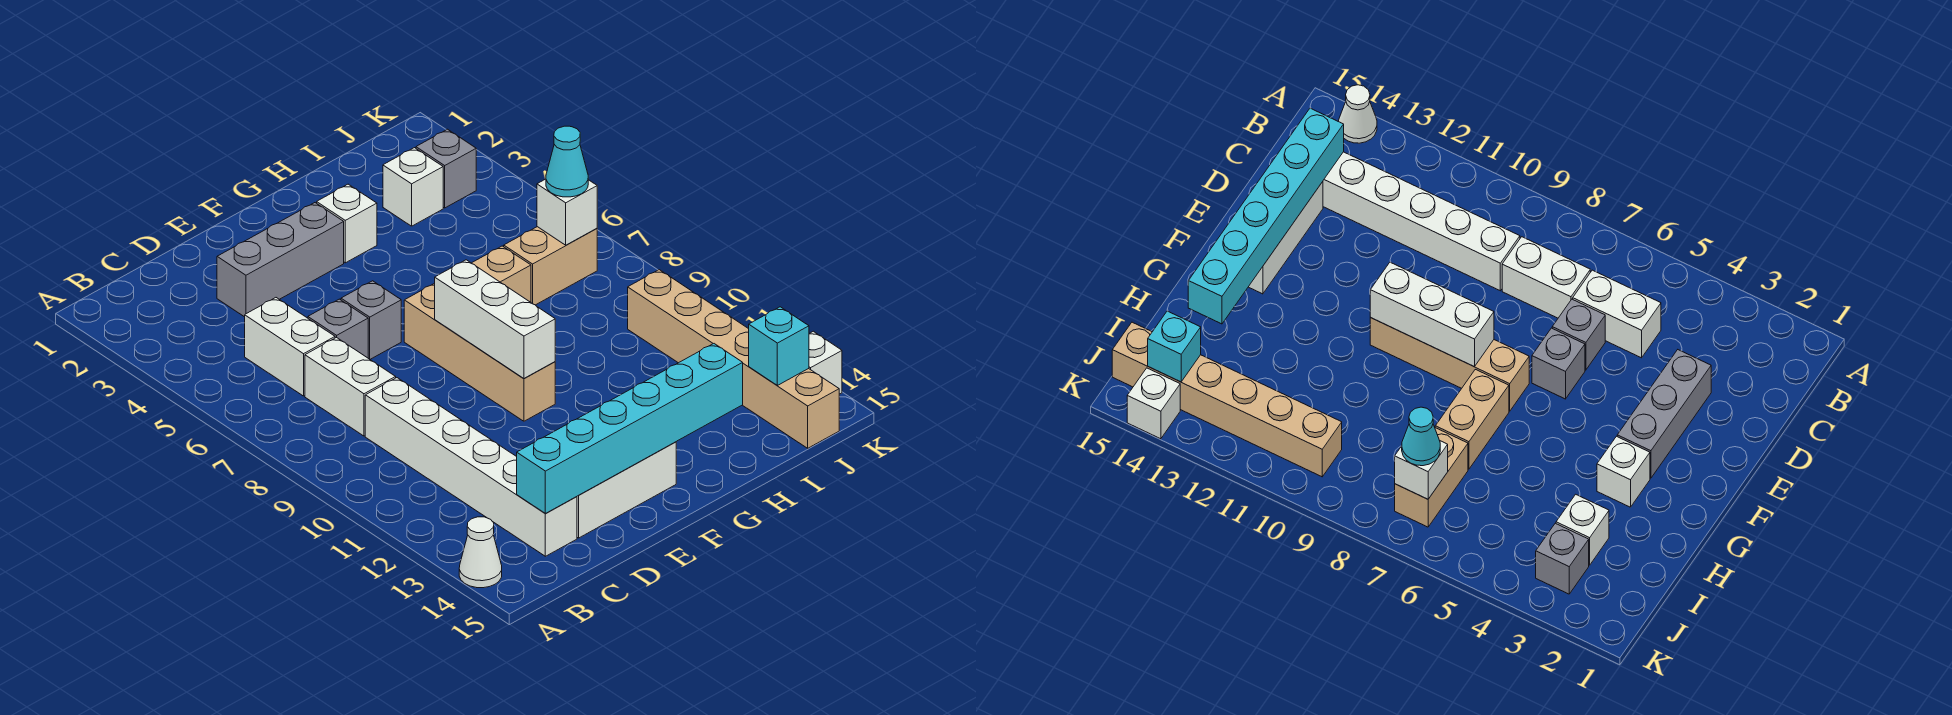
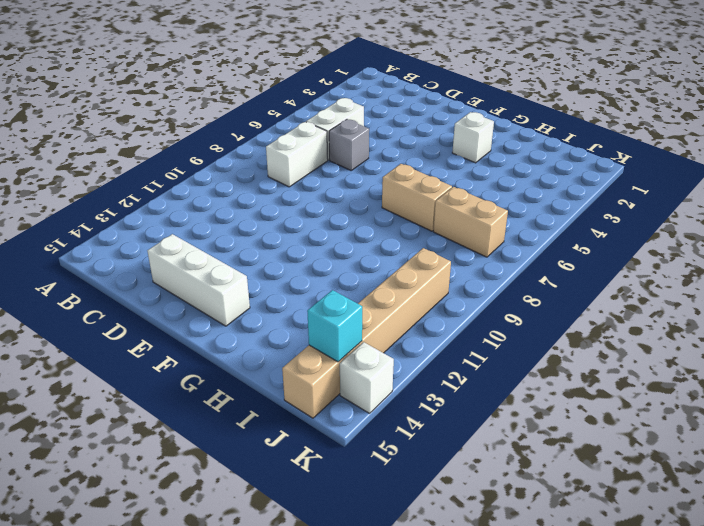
none -> white cone A14 level 1
none -> white brick C9:C14 level 1
none -> grey brick D3:F3 level 1

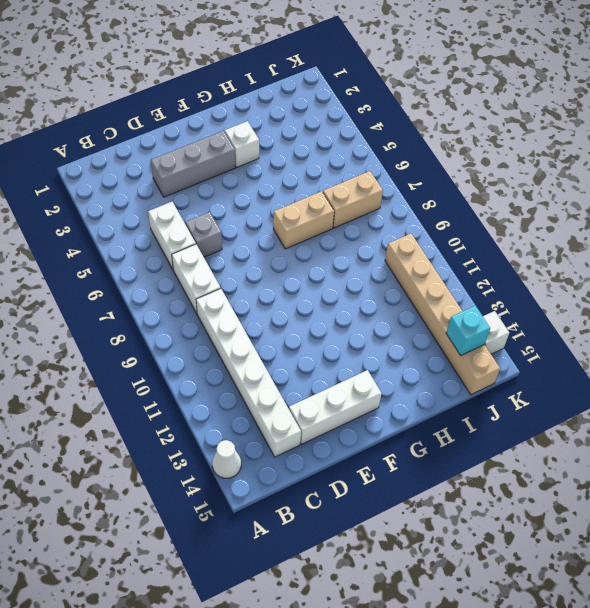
none -> grey brick E6 level 1
none -> tan brick F7:F10 level 1
none -> white brick I3 level 1

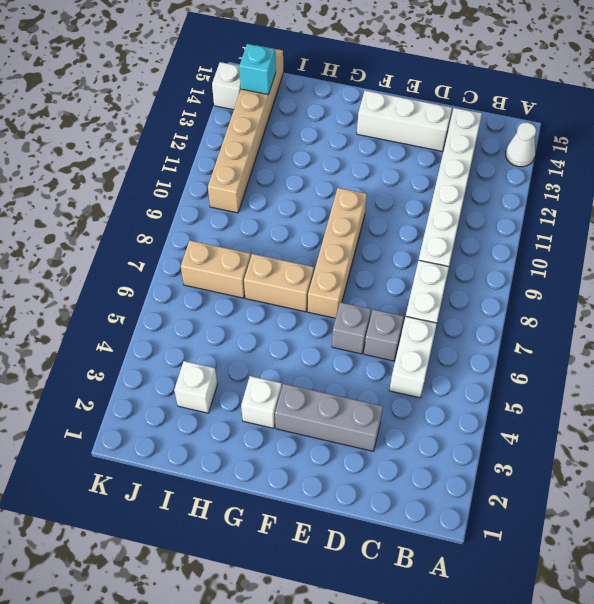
none -> grey brick J3 level 1
none -> cyan brick C14:H14 level 2
none -> white brick F8:F10 level 2

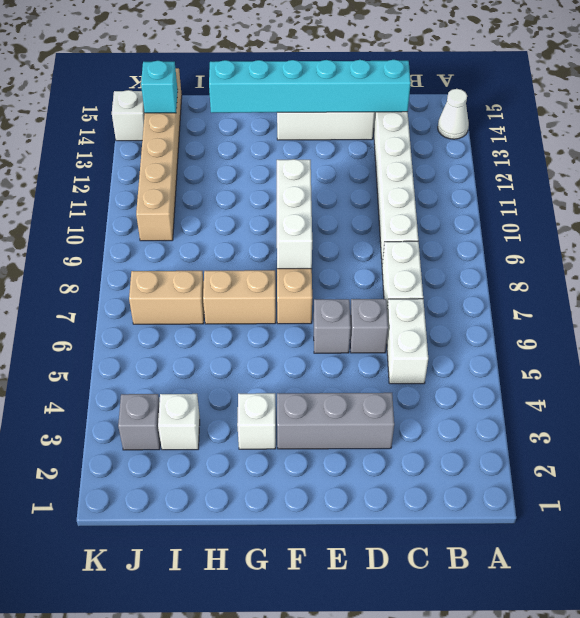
none -> white brick J7 level 2
none -> cyan cone J7 level 3

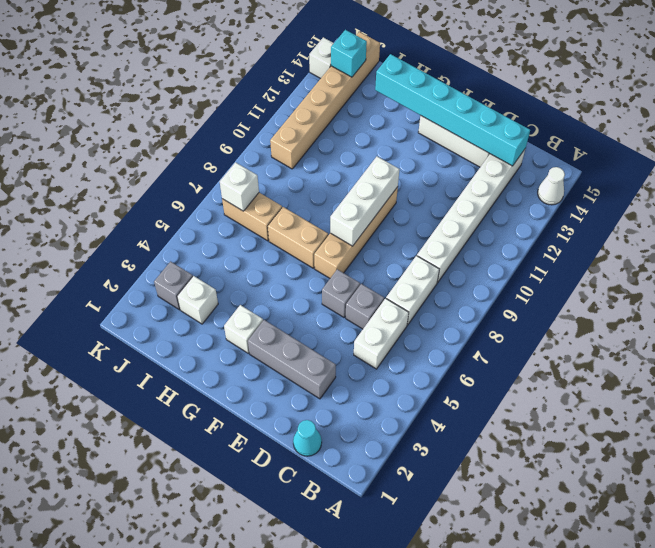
cyan cone C1 level 1 -> cyan cone J7 level 3

